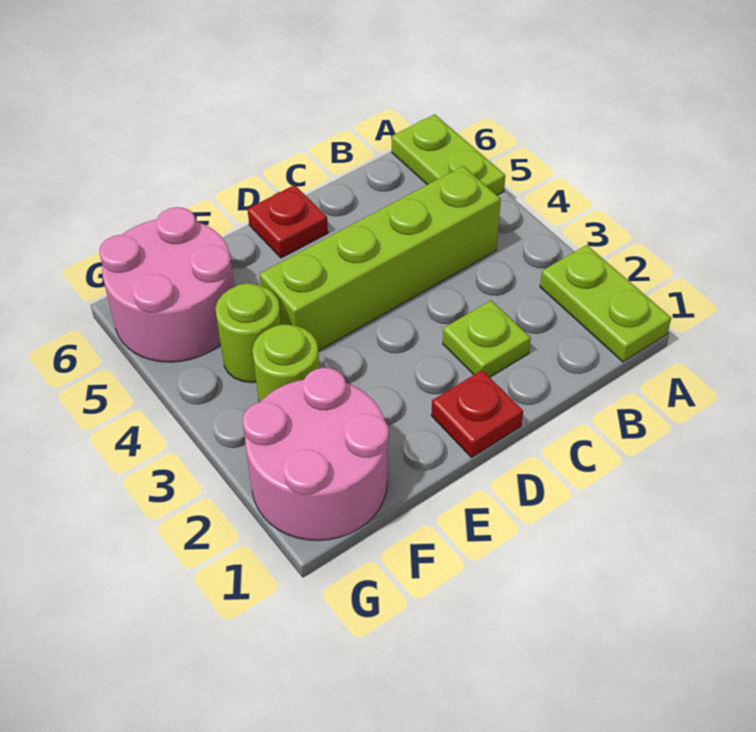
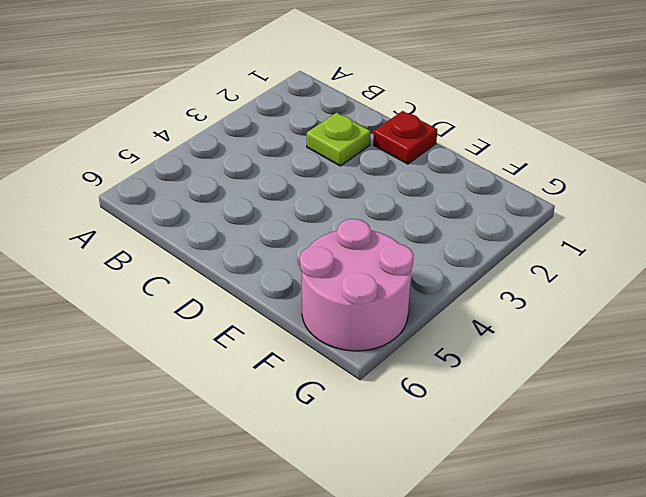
none -> lime plate A1:A2 level 1
none -> lime plate A5:A6 level 1

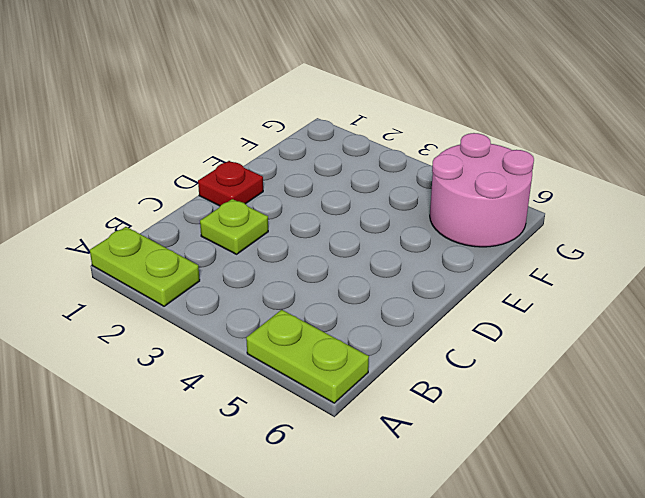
none -> lime brick B4:E4 level 1
none -> red plate D6 level 1

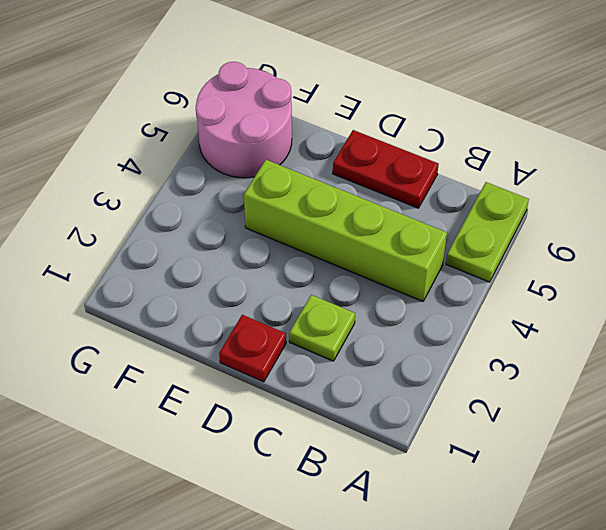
red plate C6:D6 level 1 -> red plate D6 level 1
none -> lime plate A1:A2 level 1
none -> pink round brick F1:G2 level 1

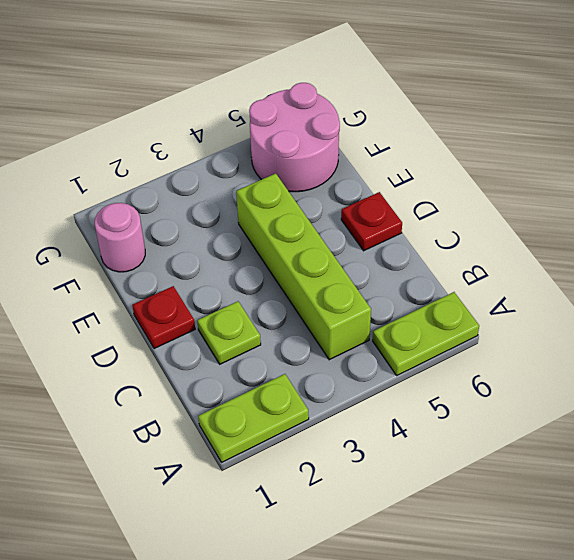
pink round brick F1 level 1 -> pink round brick F1:G2 level 1
none -> lime round brick F3 level 1
none -> lime round brick F4 level 1

